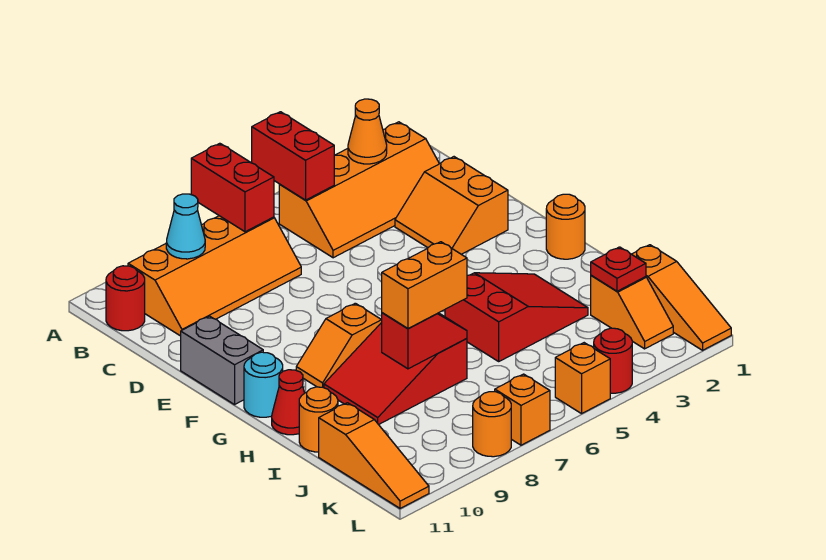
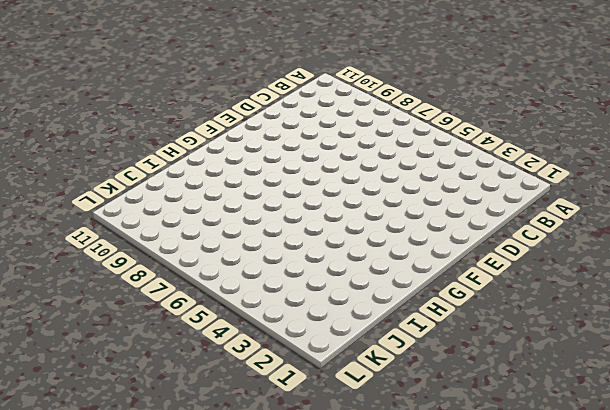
none -> orange slope B2:C5 level 1 top B
none -> orange slope B7:C10 level 1 top B
none -> red round brick B11 level 1

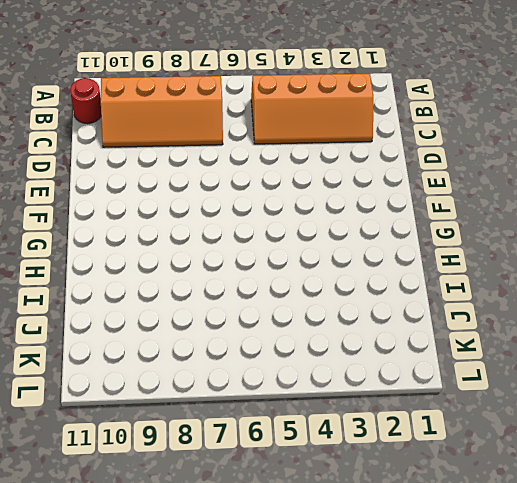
none -> orange slope D2:E3 level 1 top 2
none -> grey brick E11:F11 level 1
none -> orange round brick G1 level 1

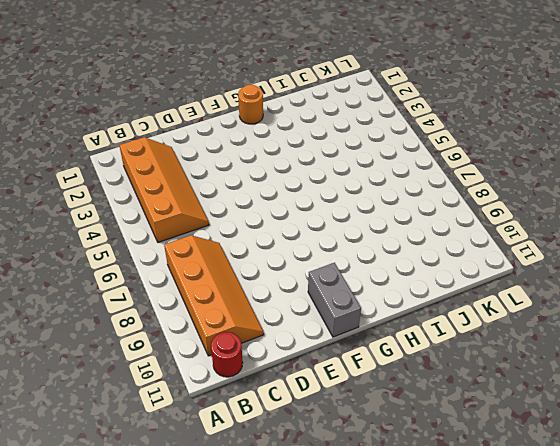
grey brick F10:F11 level 1 -> grey brick E11:F11 level 1
none -> orange slope D2:E3 level 1 top 2
none -> orange slope G8:G9 level 1 top 8
none -> cyan round brick G11 level 1

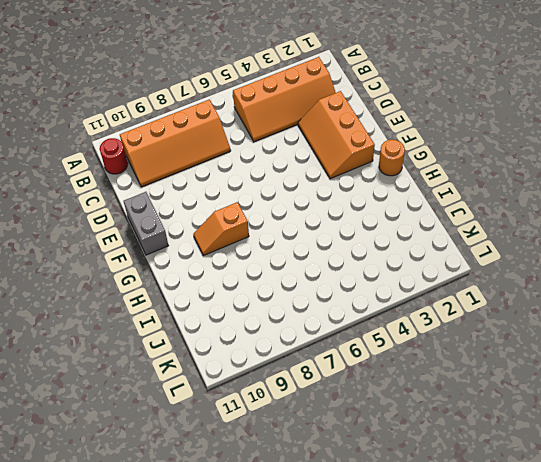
orange slope D2:F3 level 1 top 2 -> orange slope D2:E3 level 1 top 2
none -> cyan round brick G11 level 1
none -> red slope H3:I5 level 1 top 5
none -> red slope H7:I9 level 1 top 7

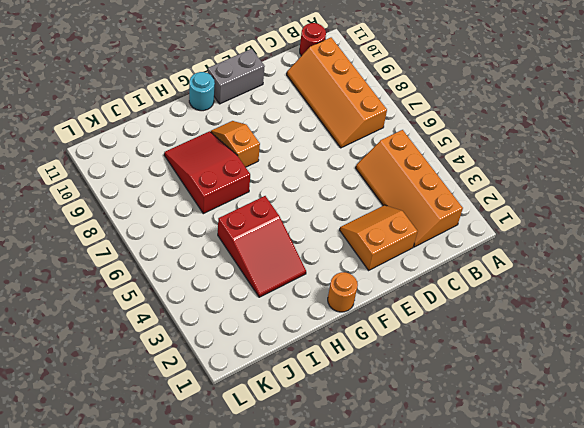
none -> red cone H11 level 1
none -> orange round brick I11 level 1
none -> orange slope J1:L1 level 1 top J

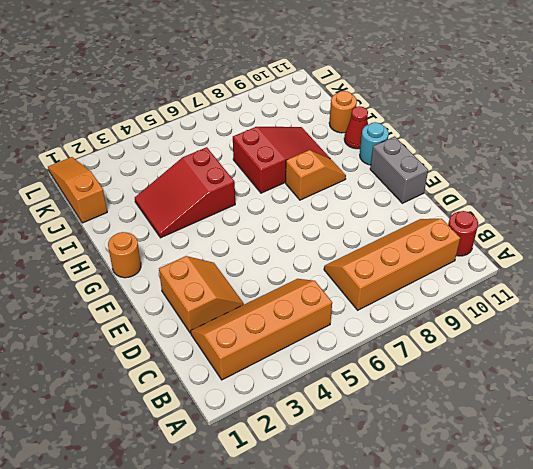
none -> orange slope J2:K2 level 1 top J
none -> orange slope J11:L11 level 1 top J
none -> red round brick L4 level 1

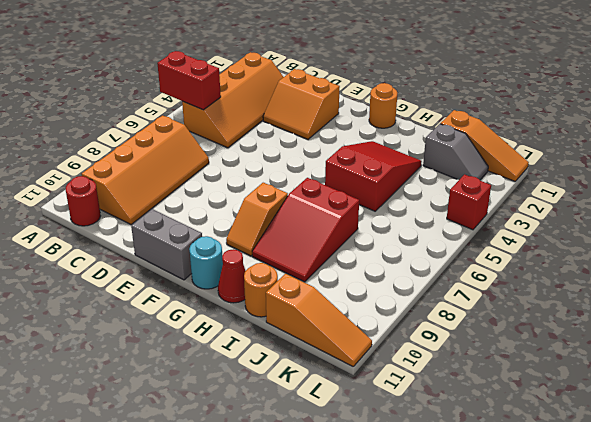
grey slope J2:K2 level 1 top J -> orange slope J2:K2 level 1 top J
red brick L4 level 1 -> red round brick L4 level 1
none -> orange brick L5 level 1
none -> orange brick L7 level 1
none -> orange round brick L8 level 1

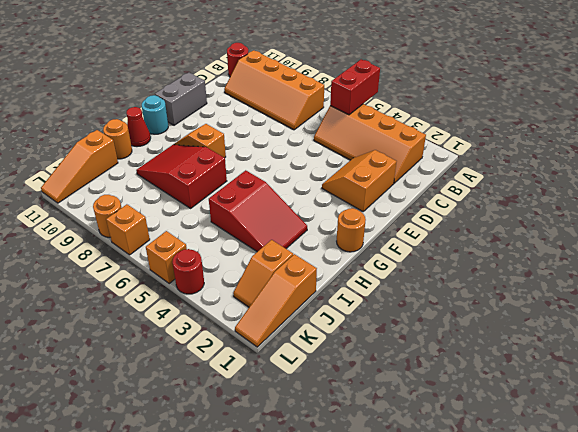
none -> red brick A7:B7 level 2
none -> orange cone B3 level 2
none -> cyan cone B9 level 2

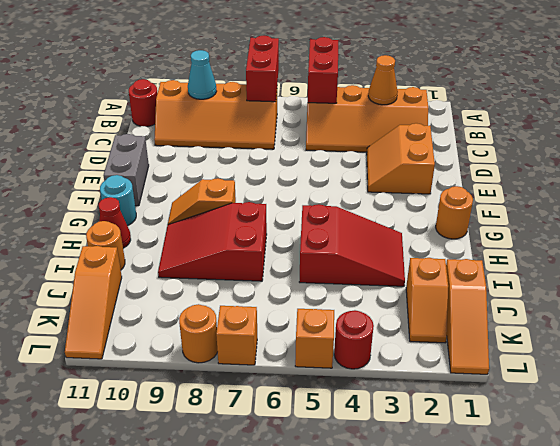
none -> red slope I7:I8 level 2 top 8
none -> red plate J2 level 2
none -> orange brick I7:I8 level 3

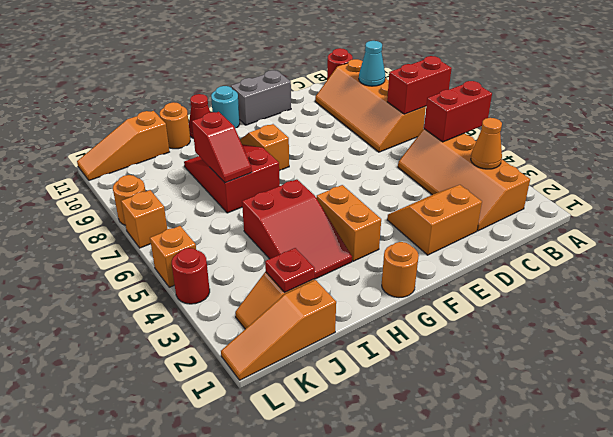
orange brick G3:G4 level 1 -> orange brick I7:I8 level 3

